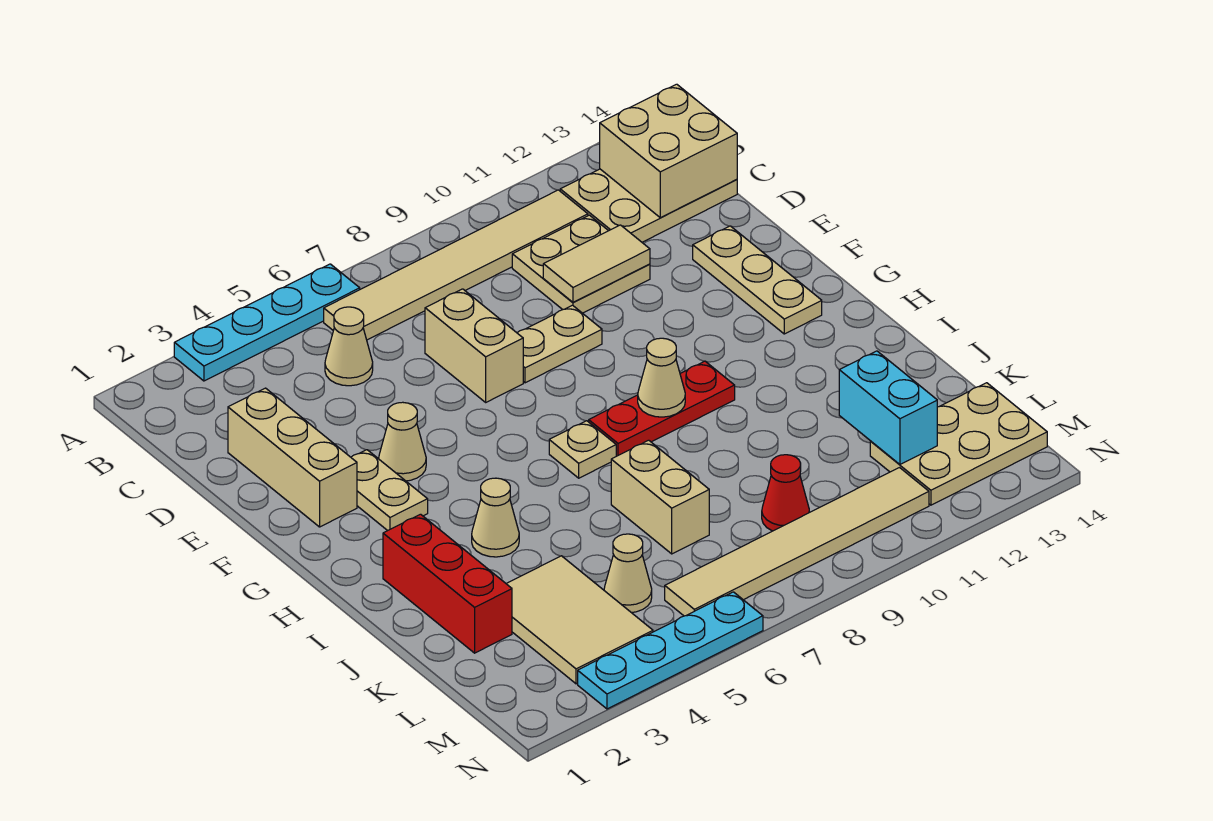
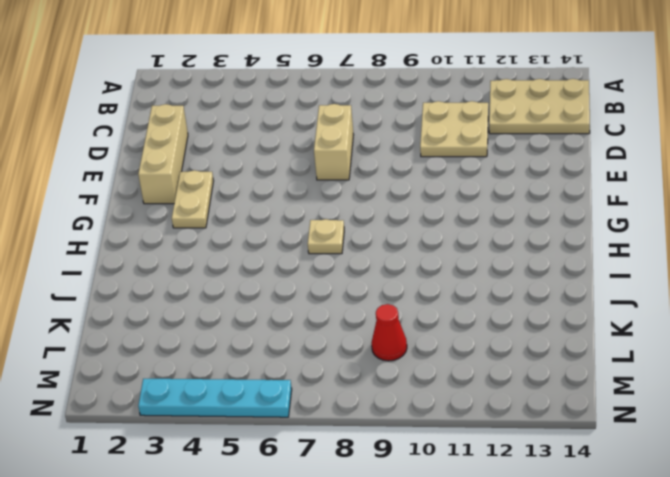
none -> cyan plate A3:A6 level 1
none -> tan tile B6:B11 level 1
none -> tan cone C5 level 1

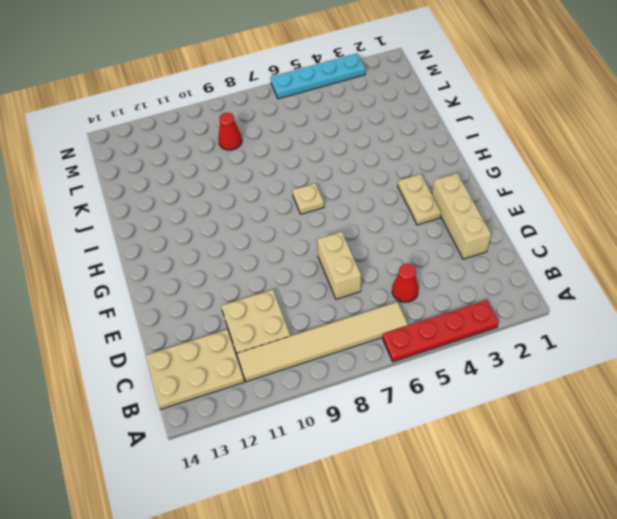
red plate A3:A6 level 1 -> cyan plate A3:A6 level 1
red cone C5 level 1 -> tan cone C5 level 1
none -> tan plate E8:E9 level 1
none -> tan plate E13:G13 level 1
none -> tan cone F4 level 1

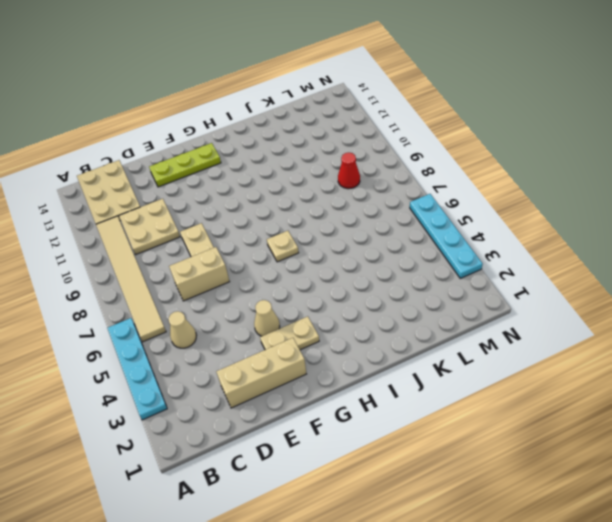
lime plate E13:G13 level 1 -> tan plate E13:G13 level 1
none -> red plate H8:H10 level 1
none -> red brick I2:K2 level 1
none -> tan cone I4 level 1

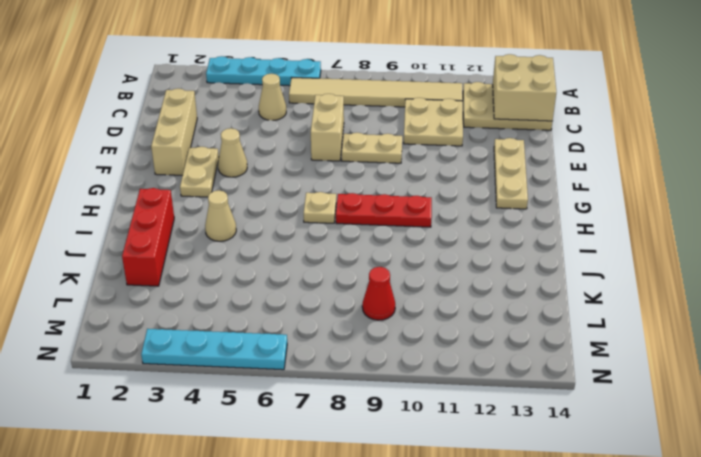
none -> tan brick J7:K7 level 1
none -> tan tile K3:M4 level 1
none -> tan cone L5 level 1

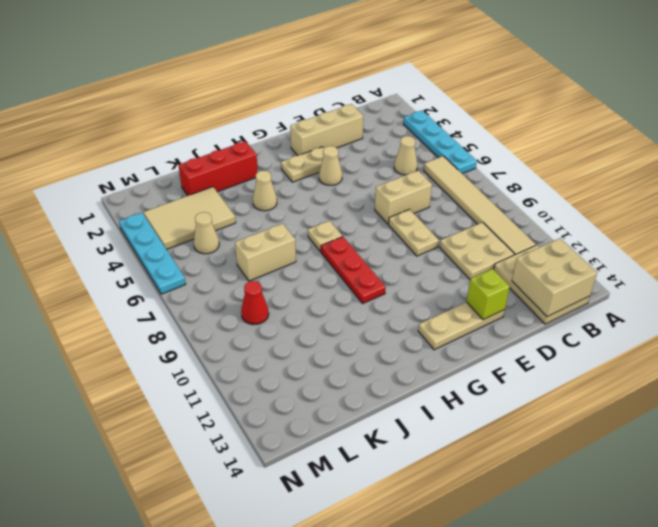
lime brick E13 level 2 -> none
none -> tan plate L12:M14 level 1
none -> tan tile M6:M11 level 1
none -> tan tile D10:D11 level 2

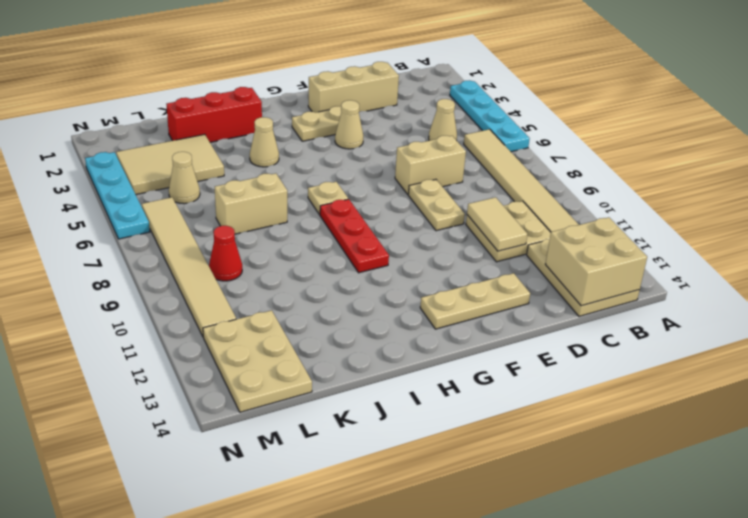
none -> tan cone H9 level 2
none -> cyan brick K12:L12 level 2

